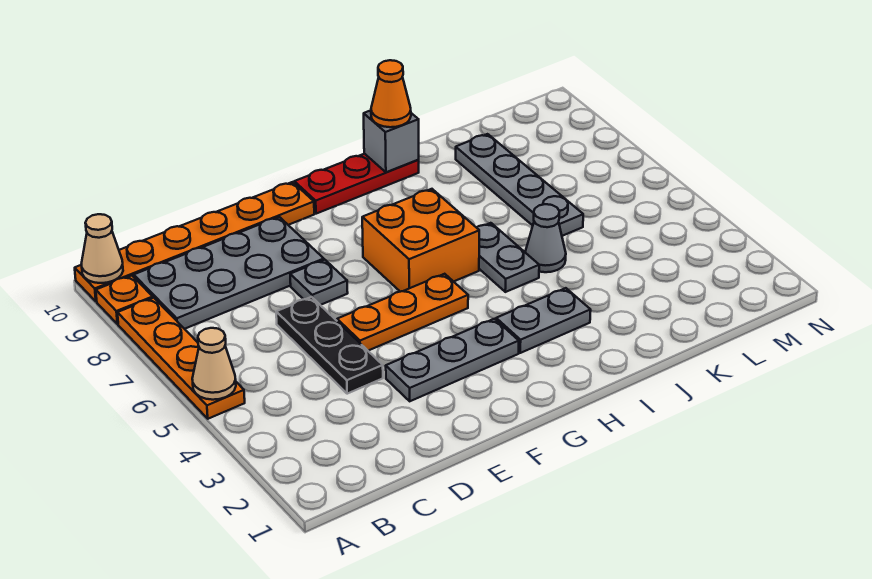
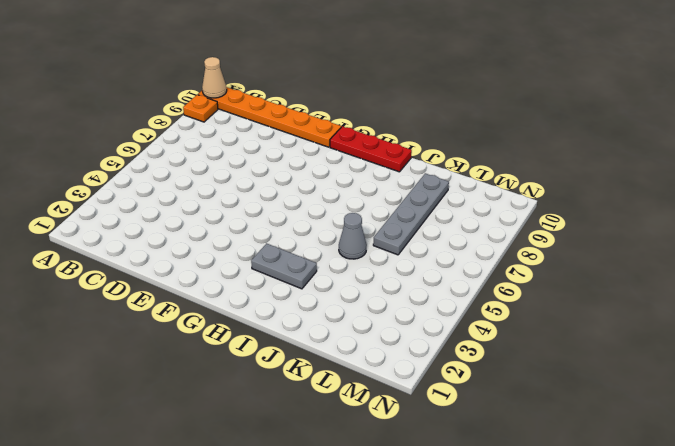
none -> orange plate A5:A8 level 1
none -> grey plate B8:E9 level 1
none -> black plate D4:D6 level 1

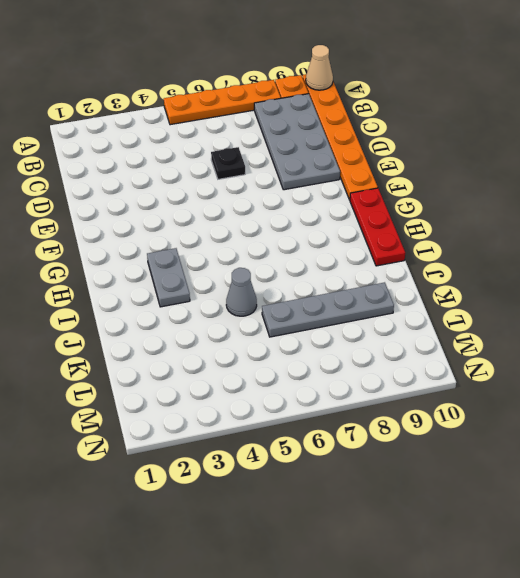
black plate D6 level 1 -> black plate D4:D6 level 1
none -> grey plate E3:G3 level 1
none -> orange plate E5:G5 level 1
none -> grey plate E7 level 1

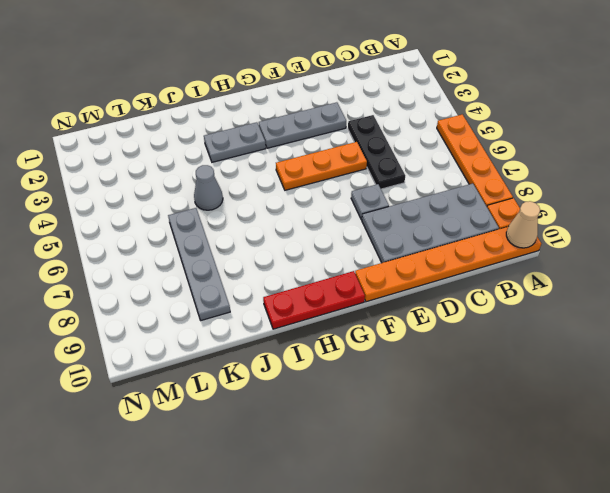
none -> orange brick G6:H7 level 1
none -> grey plate I5:I6 level 1
none -> tan cone A5 level 2

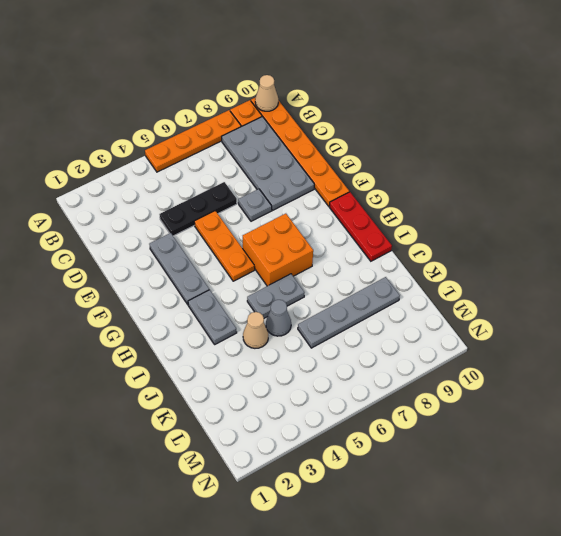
tan cone J4 level 1 -> tan cone A5 level 2
none -> grey brick I10 level 2
none -> orange cone I10 level 3

